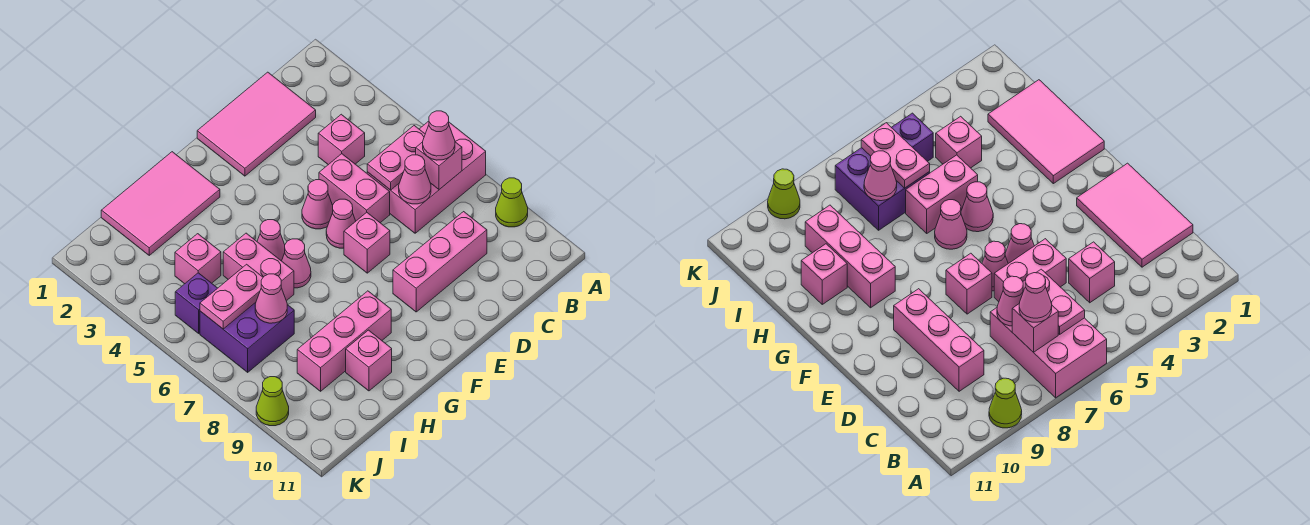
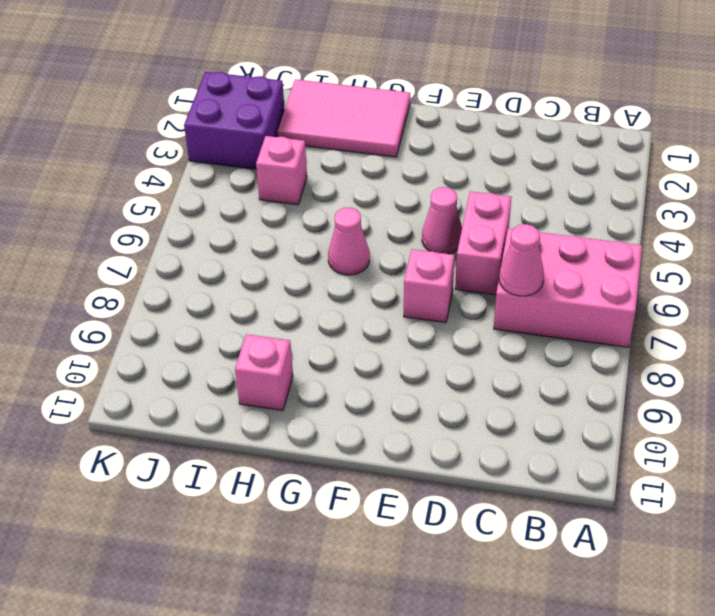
purple brick J2:K3 level 1 -> purple brick I6:J7 level 1
none -> lime cone A9 level 1
none -> pink tile C1:E2 level 1
none -> pink brick C4 level 1

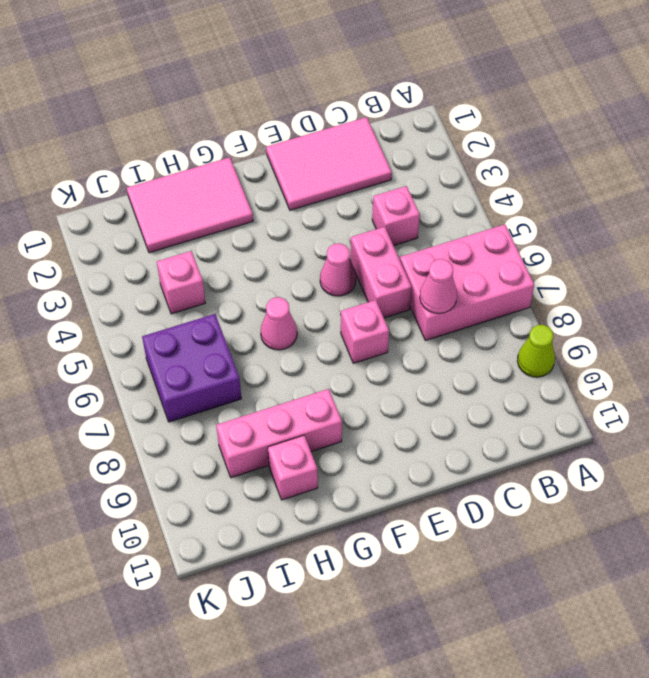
none -> pink brick C9:E9 level 1
none -> pink cone E6 level 1
none -> pink cone G5 level 1

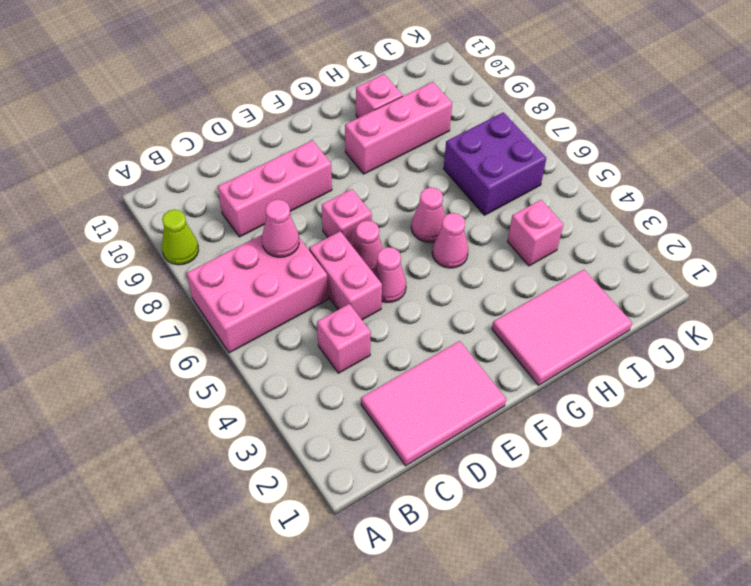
none -> pink brick H5:H6 level 1
none -> purple brick J5 level 1
none -> lime cone K9 level 1

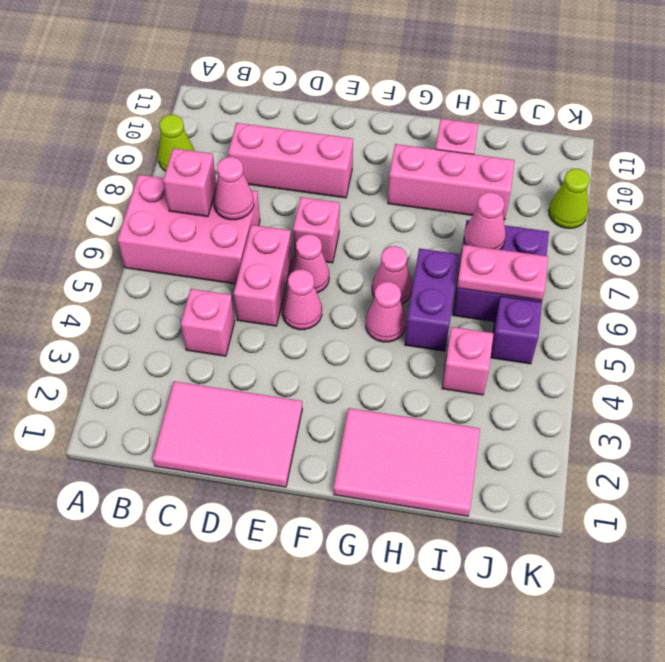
purple brick H5:H6 level 1 -> pink brick H5:H6 level 1
none -> pink plate B6:C6 level 2
none -> pink cone B7 level 3

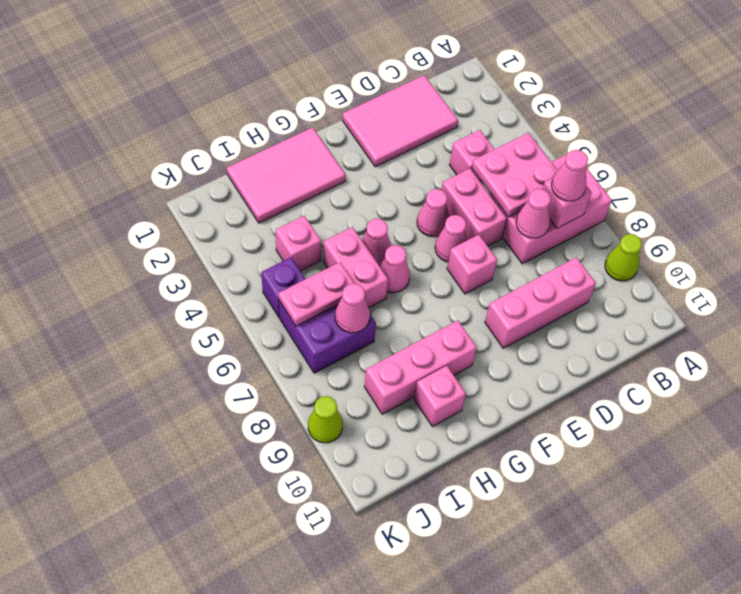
pink plate B5:C6 level 2 -> pink plate B6:C6 level 2

